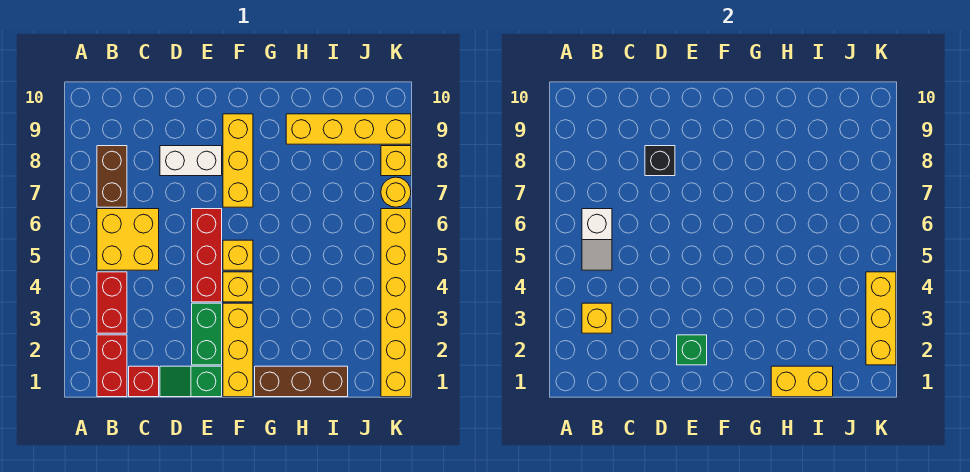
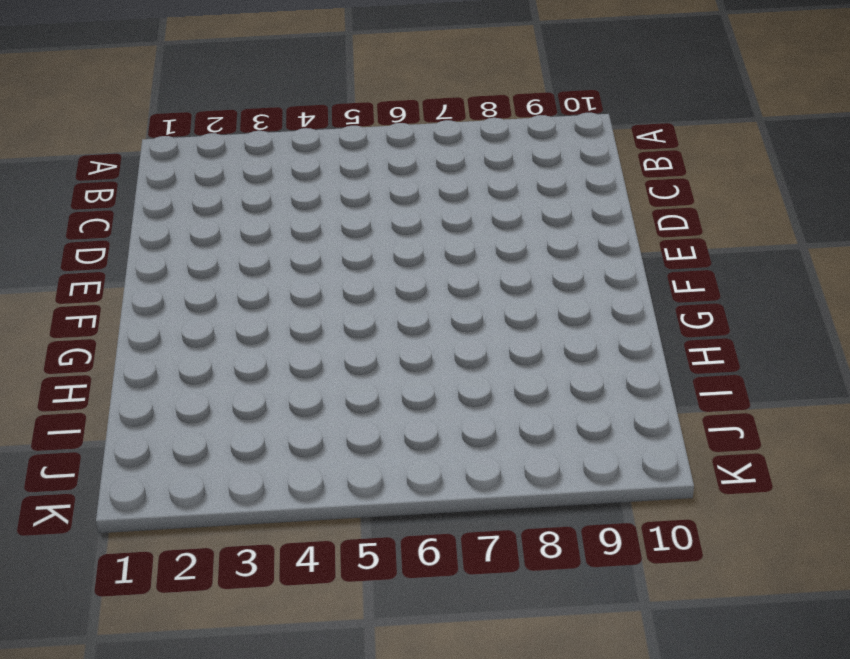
none -> red brick B1:B2 level 1
none -> red brick B3:B4 level 1
none -> yellow brick B5:C6 level 1

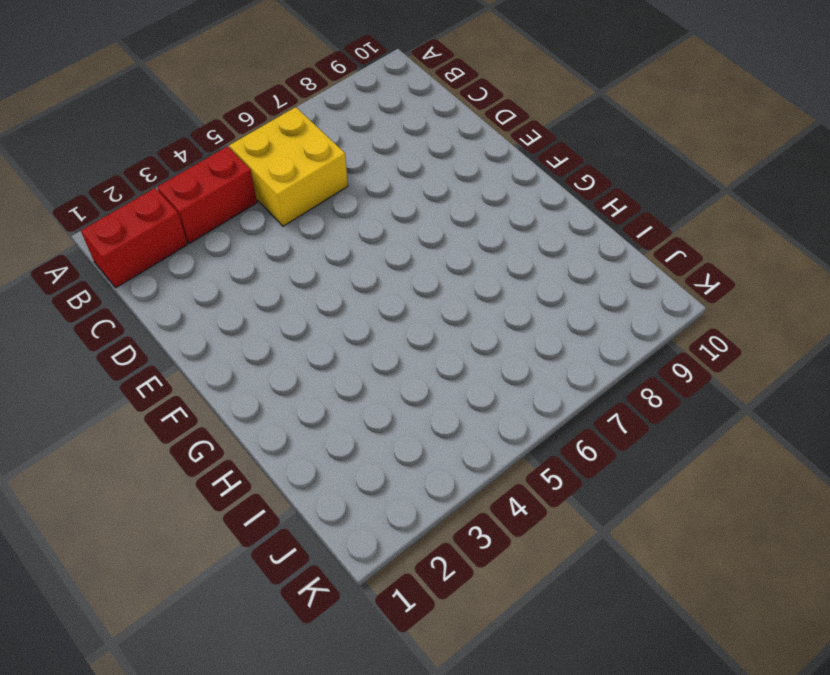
none -> brown brick B7:B8 level 1
none -> red brick C1 level 1
none -> green slope D1:E1 level 1 top E

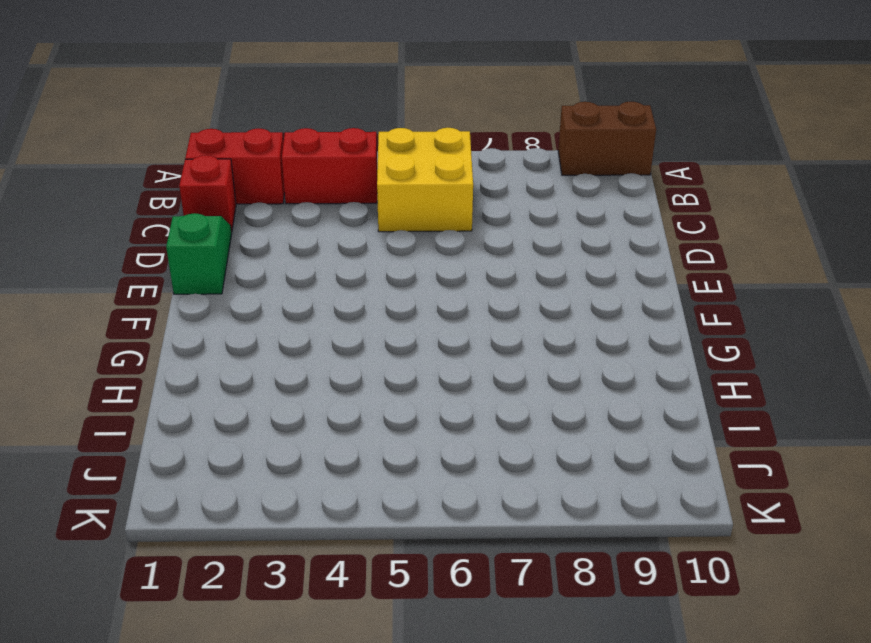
brown brick A9:A10 level 1 -> brown brick B7:B8 level 1
none -> white brick D8:E8 level 1
none -> green brick E2:E3 level 1
none -> red brick E4:E6 level 1

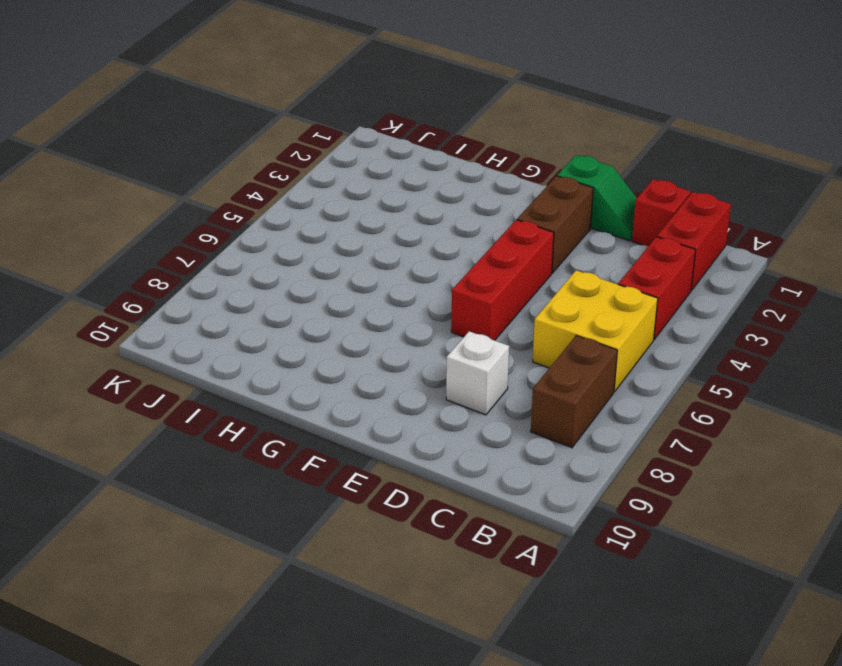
white brick D8 level 1 -> white brick D8:E8 level 1
brown brick E2:E3 level 1 -> green brick E2:E3 level 1
none -> yellow brick F1:F3 level 1
none -> yellow brick F4 level 1
none -> yellow brick F5 level 1

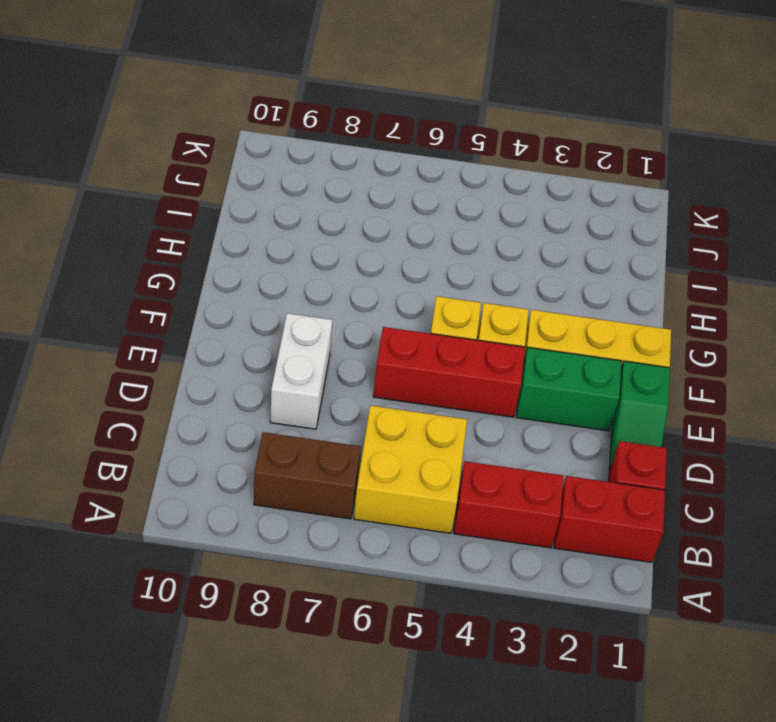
none -> yellow brick F7:F9 level 1
none -> brown brick G1:I1 level 1
none -> yellow brick H9:K9 level 1

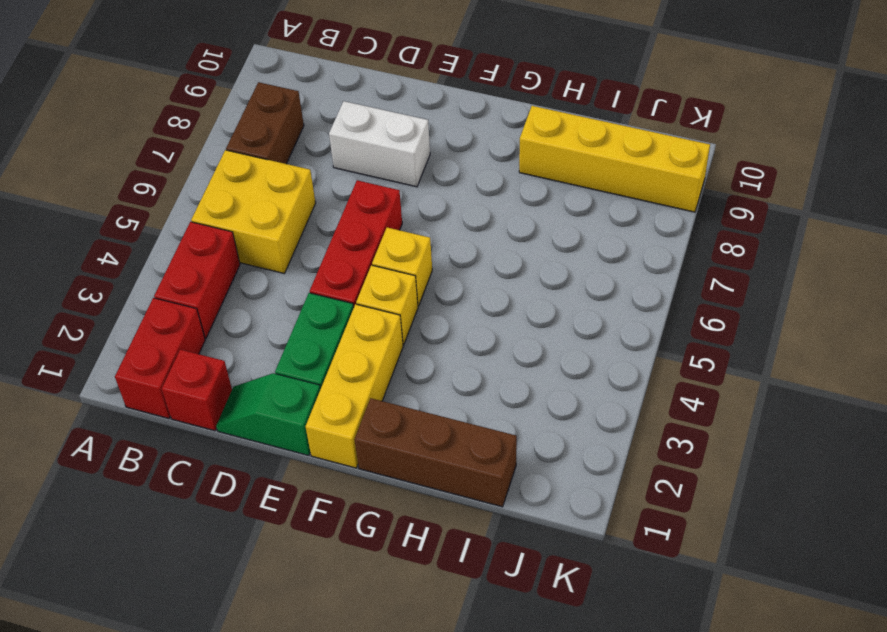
none -> yellow brick F7:F9 level 1
none -> yellow brick K1:K6 level 1
none -> yellow round brick K7 level 1

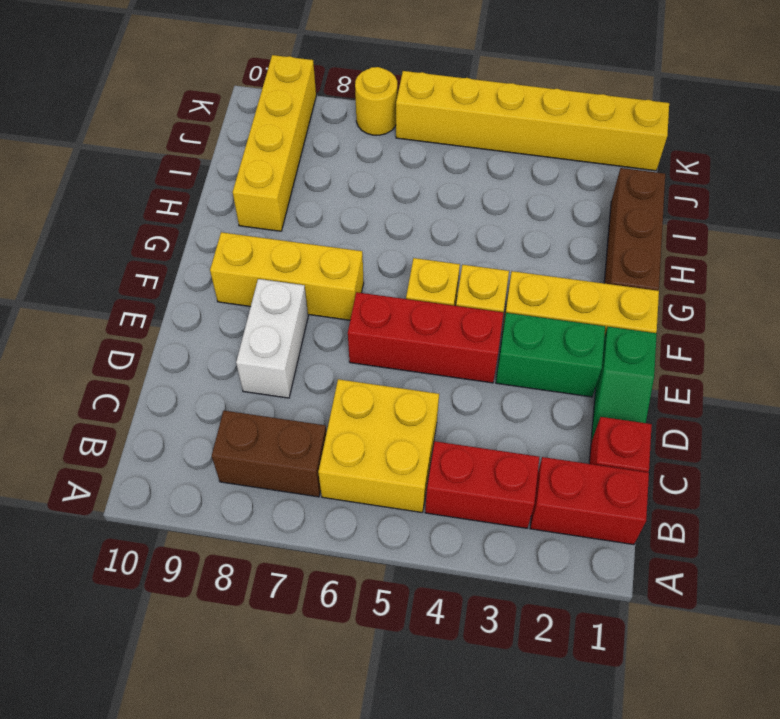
none -> yellow brick K8 level 1
none -> yellow brick B3 level 2
none -> white slope B5:B6 level 2 top 6

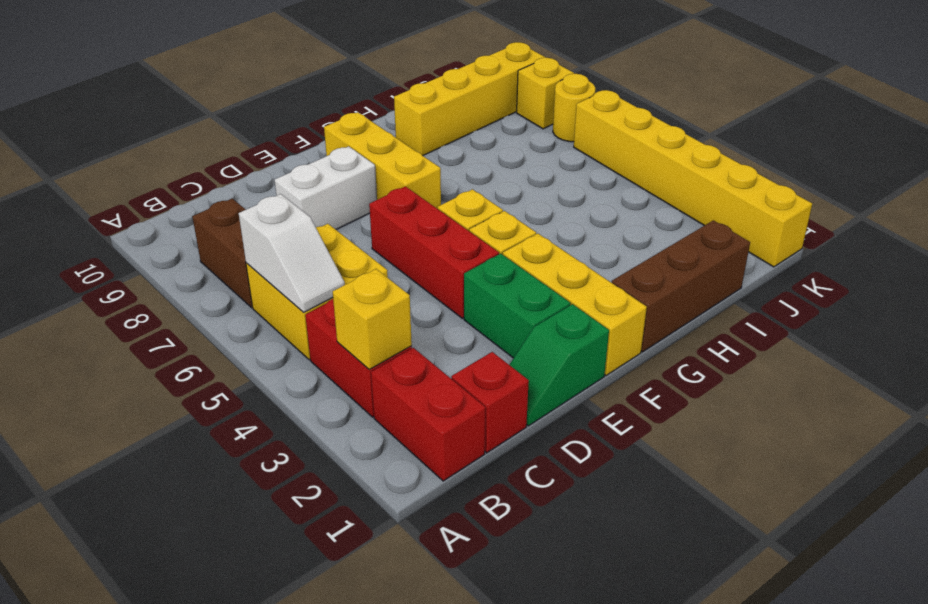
none -> black brick D8 level 2
none -> green brick E2 level 2
none -> yellow brick H1:I1 level 2

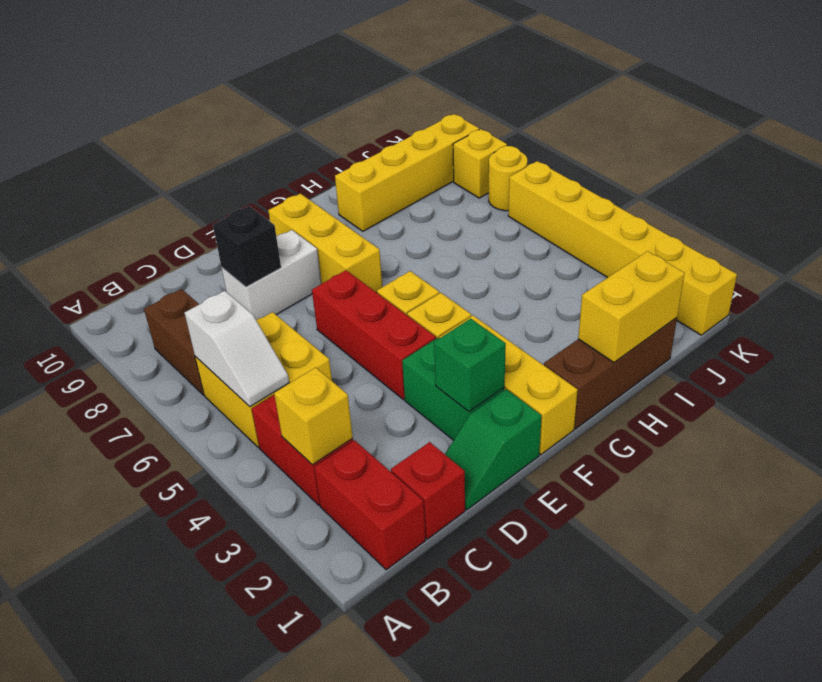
none -> yellow brick K2:K4 level 2

